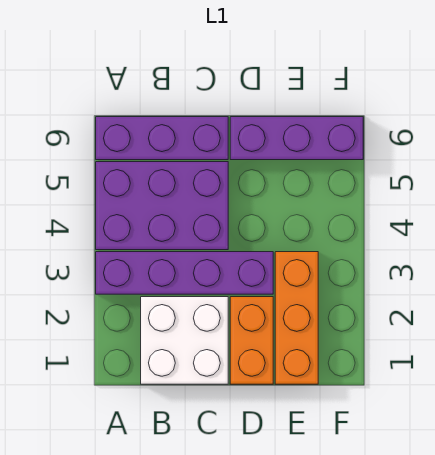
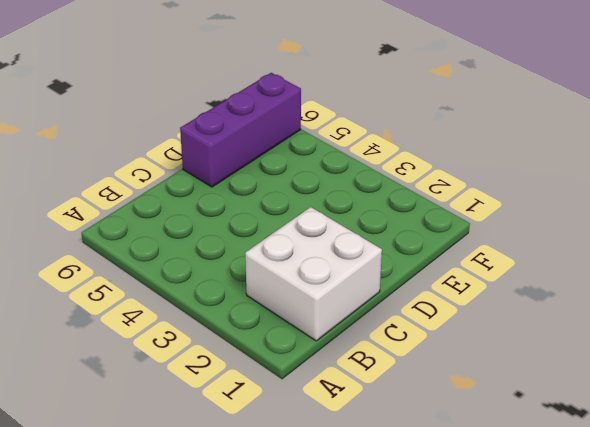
none -> purple brick A3:D3 level 1
none -> purple brick A4:C5 level 1

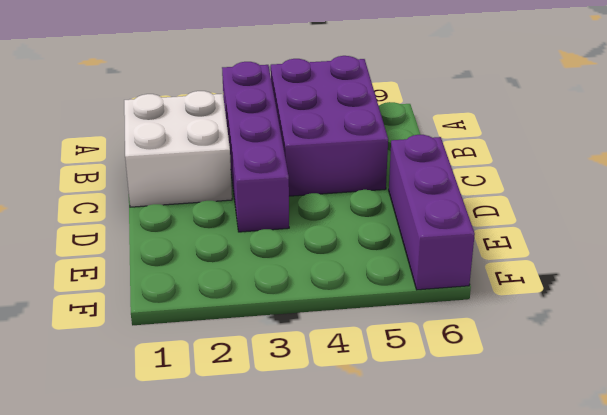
none -> purple brick A6:C6 level 1
none -> orange brick D1:D2 level 1

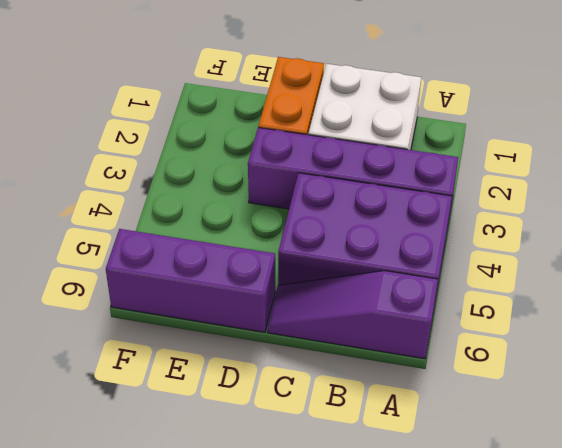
purple slope A6:C6 level 1 top A -> purple brick A6:C6 level 1
none -> orange brick E1:E3 level 1

